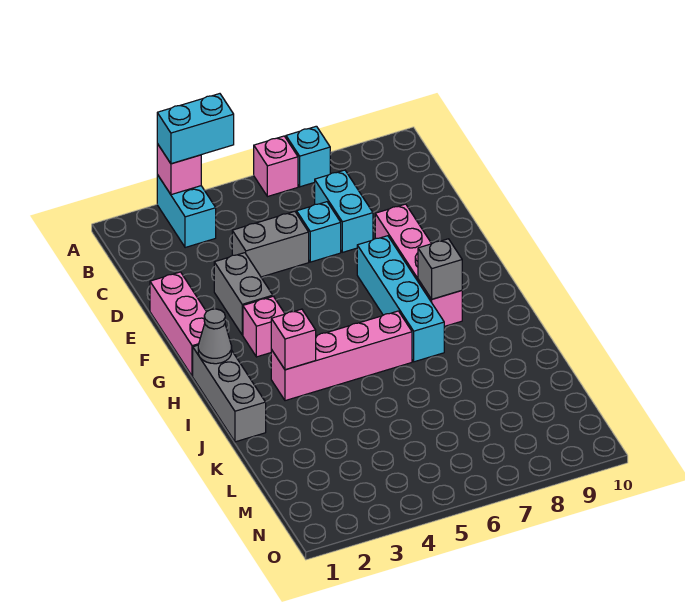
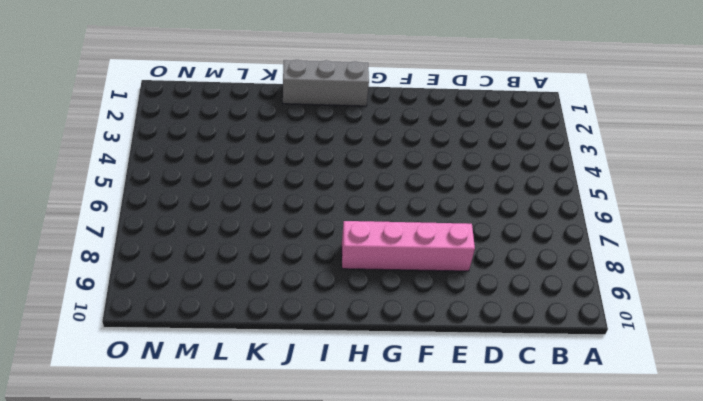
none -> cyan brick A3:B3 level 1
none -> pink brick A6 level 1
none -> cyan brick A7 level 1

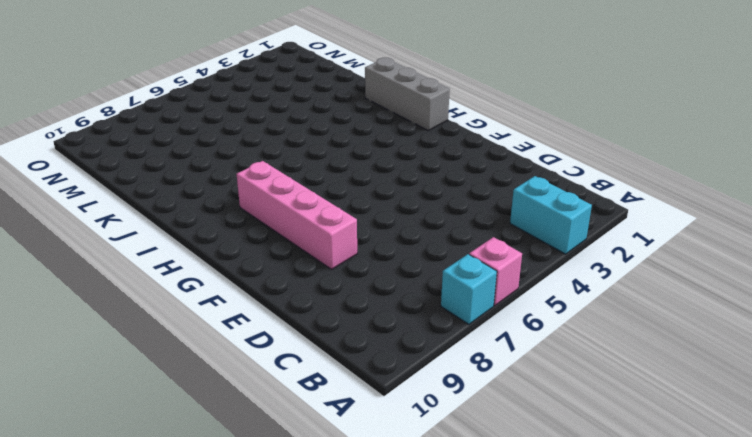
none -> cyan brick C7:D7 level 1
none -> grey brick D4:D5 level 1
none -> cyan brick D6 level 1

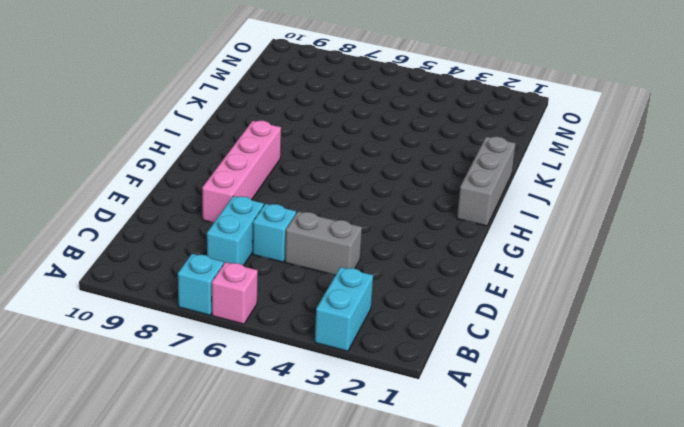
none -> pink brick E1:G1 level 1
none -> grey brick E3:F3 level 1
none -> cyan brick F7:I7 level 1

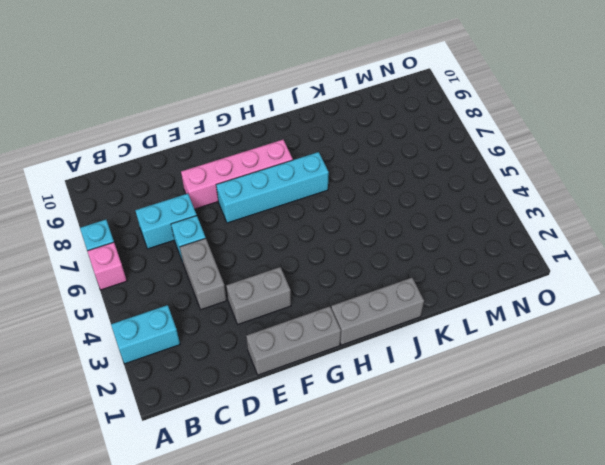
grey brick E1:G1 level 1 -> pink brick E1:G1 level 1
none -> pink brick G3 level 1
none -> pink brick I3:I6 level 1
none -> pink brick A3 level 2

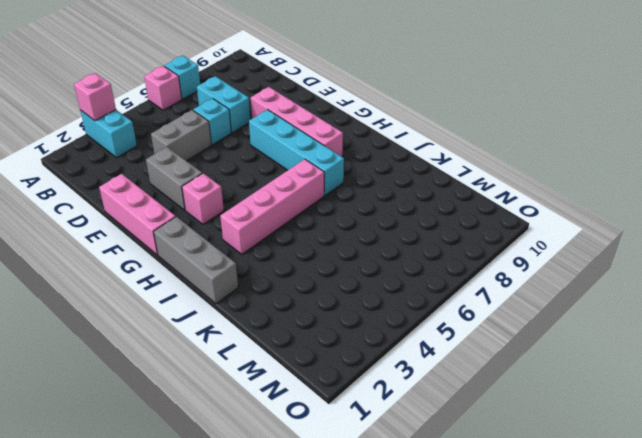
none -> grey cone H1 level 2
none -> grey brick H8 level 2
none -> pink brick I3 level 2

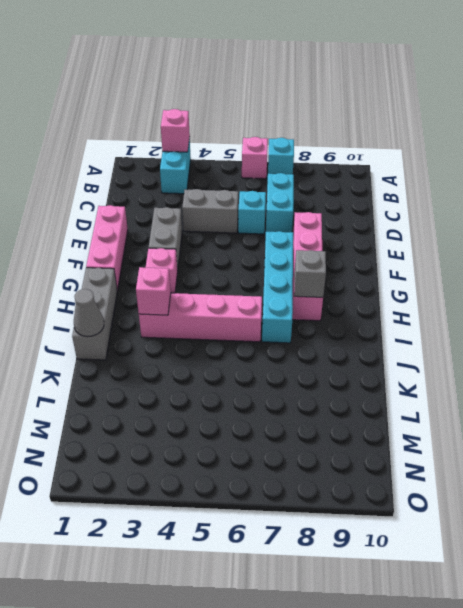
grey cone J1 level 2 -> grey cone H1 level 2
none -> cyan brick A3:A4 level 3

